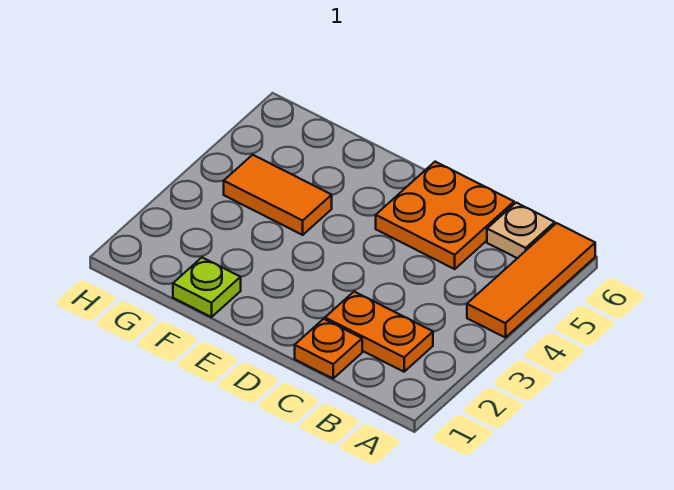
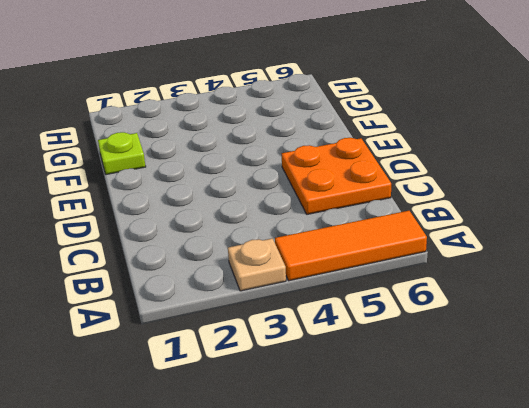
tan plate A3 level 1 -> tan plate B6 level 1
none -> orange plate B2:C2 level 1
none -> orange plate C1 level 1

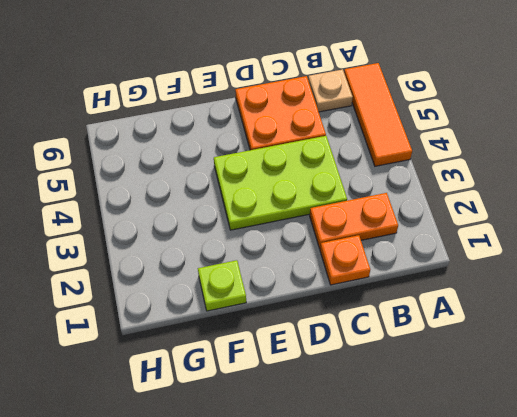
lime plate C3:E4 level 1 -> none
none -> orange tile F4:G4 level 1

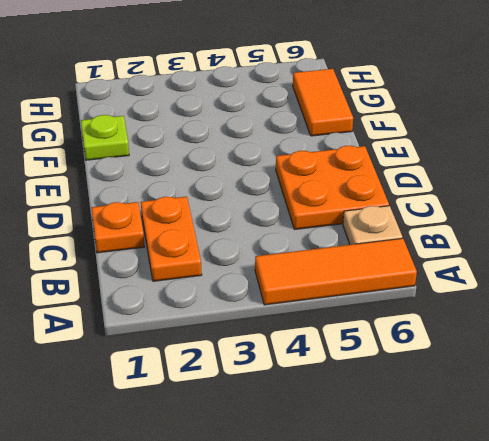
orange tile F6:G6 level 1 -> orange tile F4:G4 level 1

